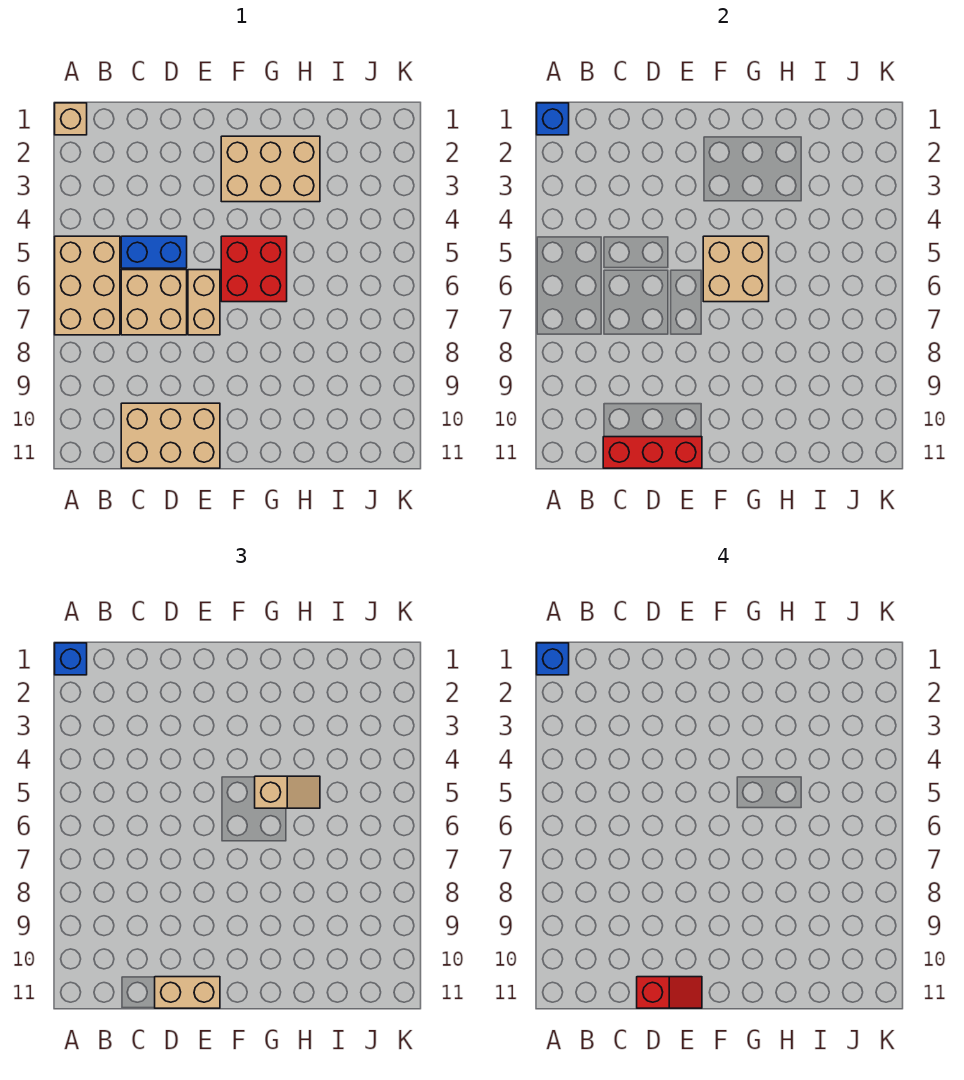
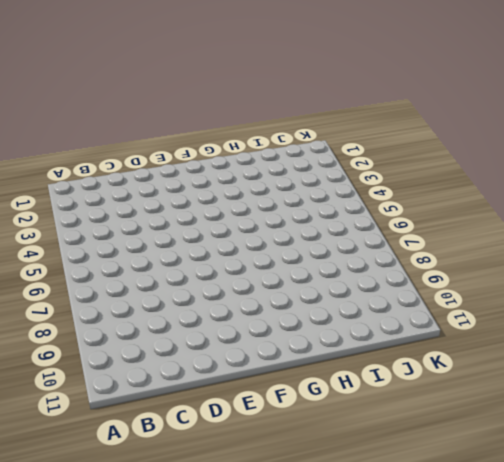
none -> tan brick A1 level 1
none -> tan brick A5:B7 level 1
none -> blue brick C5:D5 level 1

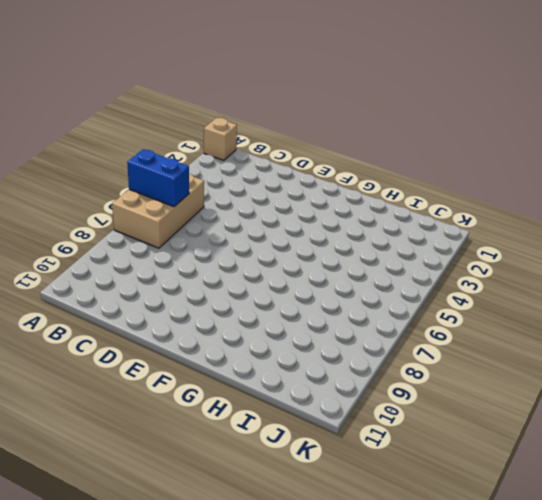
blue brick A6:B6 level 2 -> blue brick C5:D5 level 1
none -> tan brick C6:D7 level 1
none -> tan brick C10:E11 level 1
none -> tan brick E6:E7 level 1

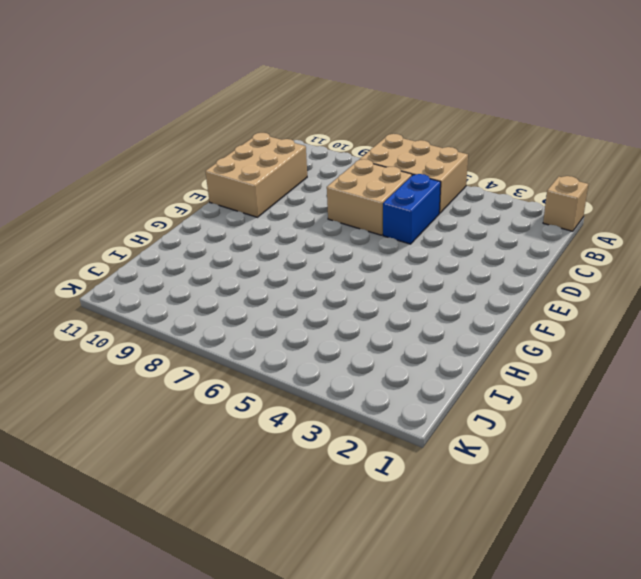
none -> tan brick E6:E7 level 1
none -> tan brick F2:H3 level 1
none -> red brick F5:G6 level 1

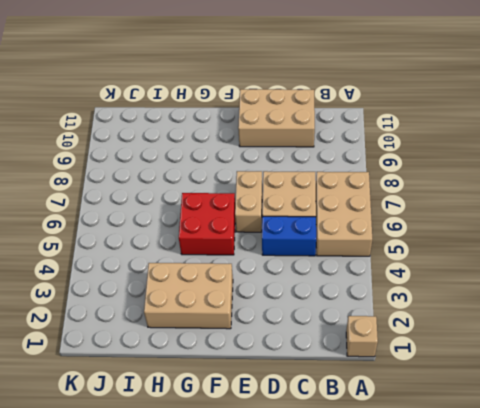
none -> blue brick A1 level 2
none -> red brick C11:E11 level 2
none -> tan brick F5:G6 level 2

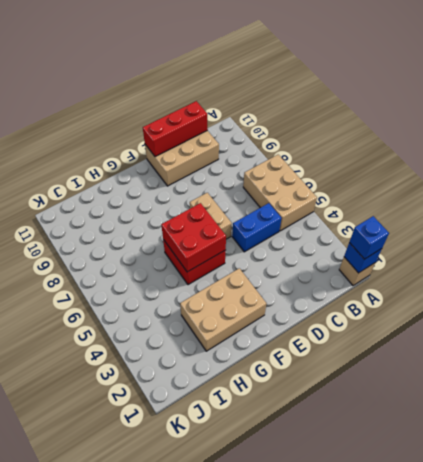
red brick F5:G6 level 2 -> tan brick F5:G6 level 2
none -> tan brick C6:D7 level 1
none -> tan brick D11:E11 level 3
none -> tan slope G5:H5 level 3 top G

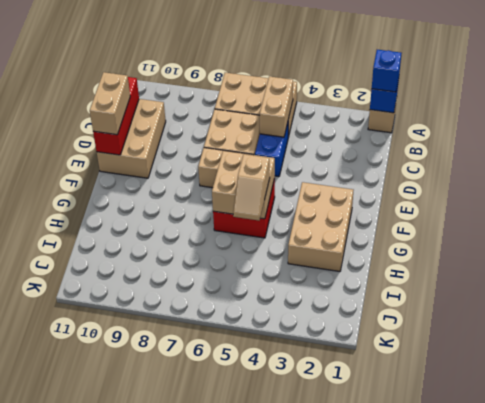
tan brick B5:C5 level 2 -> none
none -> blue brick A1 level 4
none -> red slope D11:E11 level 4 top D

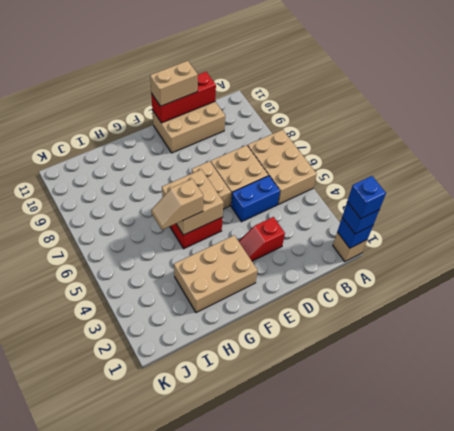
red slope D3:E3 level 1 top D -> red slope D11:E11 level 4 top D

